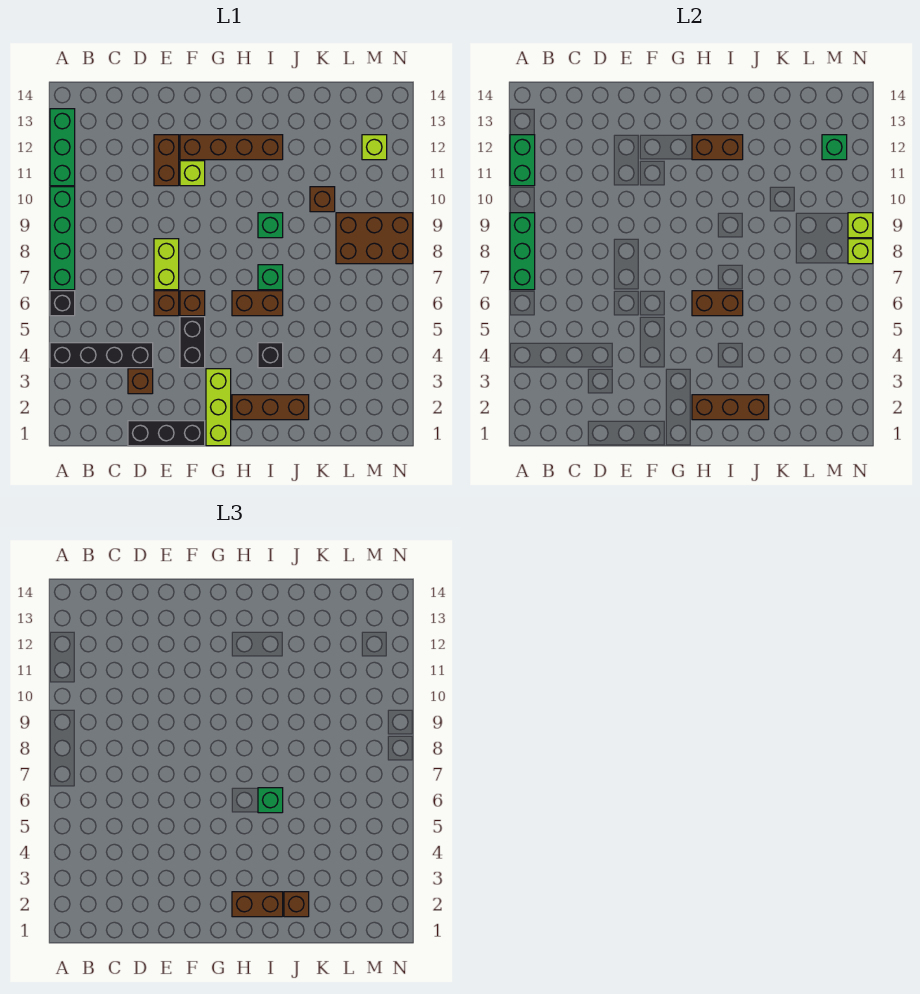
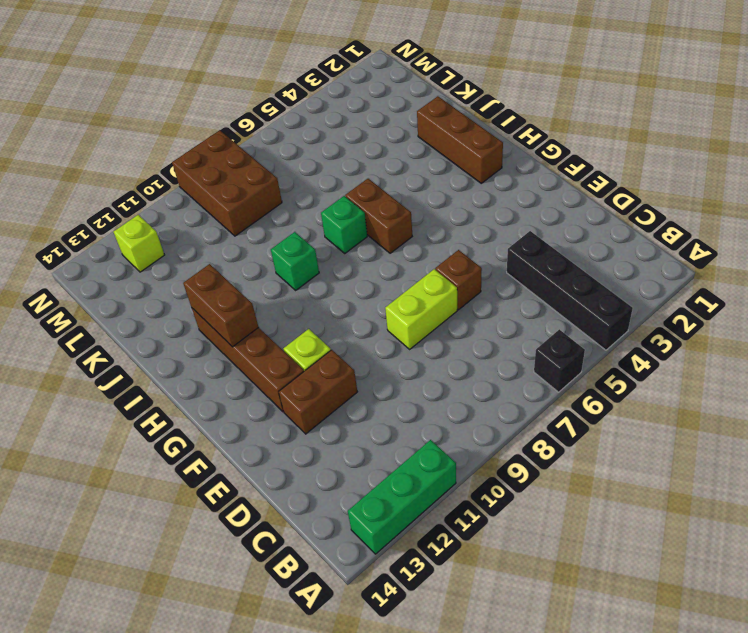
none -> green brick A7:A10 level 1
none -> black brick D1:F1 level 1
none -> brown brick D3 level 1
none -> black brick F4:F5 level 1

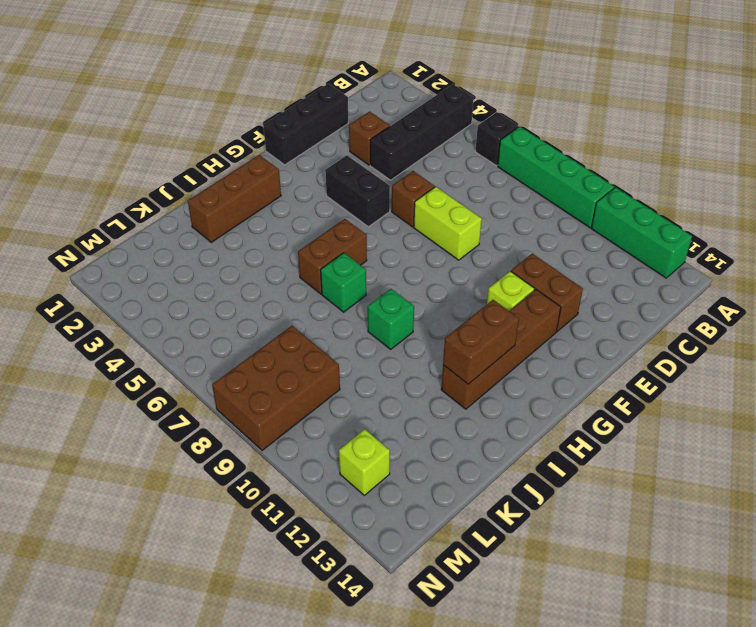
none -> brown brick F6 level 1
none -> lime brick G1:G3 level 1
none -> black brick I4 level 1
none -> brown brick K10 level 1

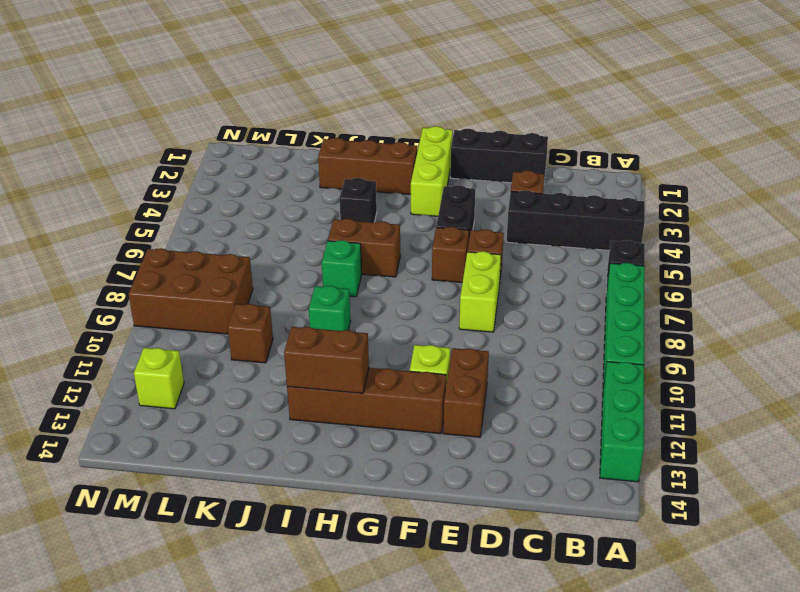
none -> green brick A7:A9 level 2
none -> green brick A11:A12 level 2
none -> brown brick H2:J2 level 2
none -> brown brick H6:I6 level 2

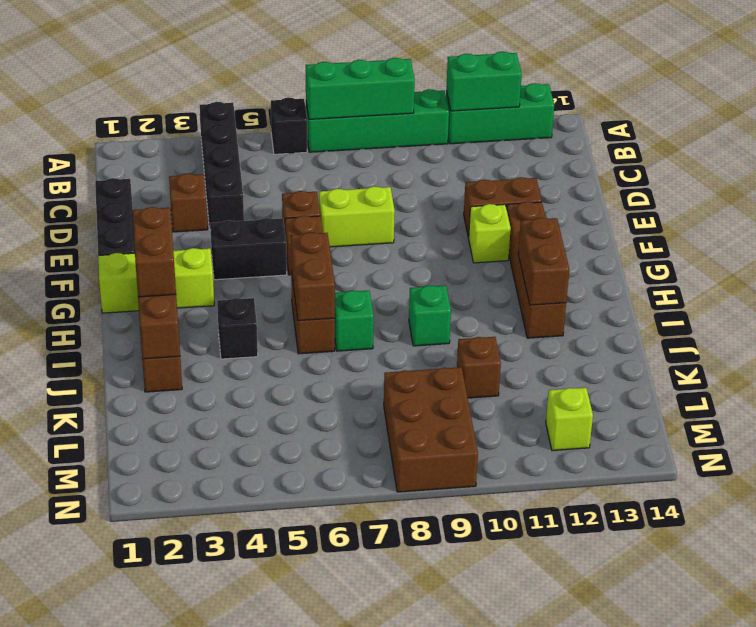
none -> green brick M12 level 2
none -> lime brick N8 level 2
none -> lime brick N9 level 2
none -> green brick I6 level 3

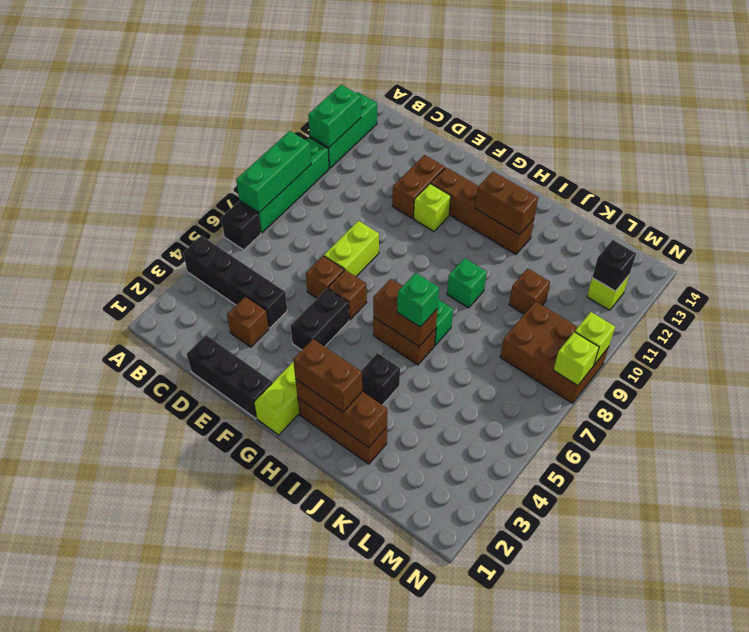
black brick M12 level 2 -> green brick M12 level 2
none -> brown brick J2 level 3

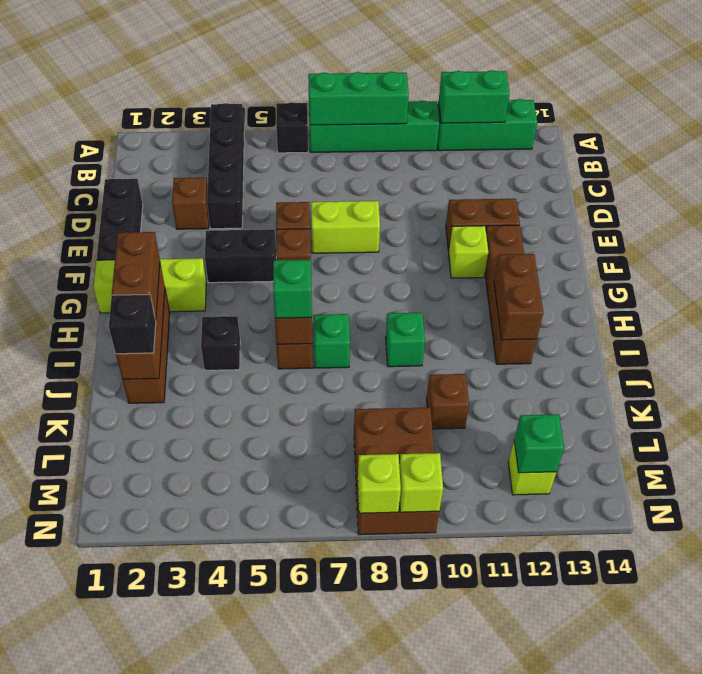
black brick J2 level 3 -> brown brick J2 level 3

